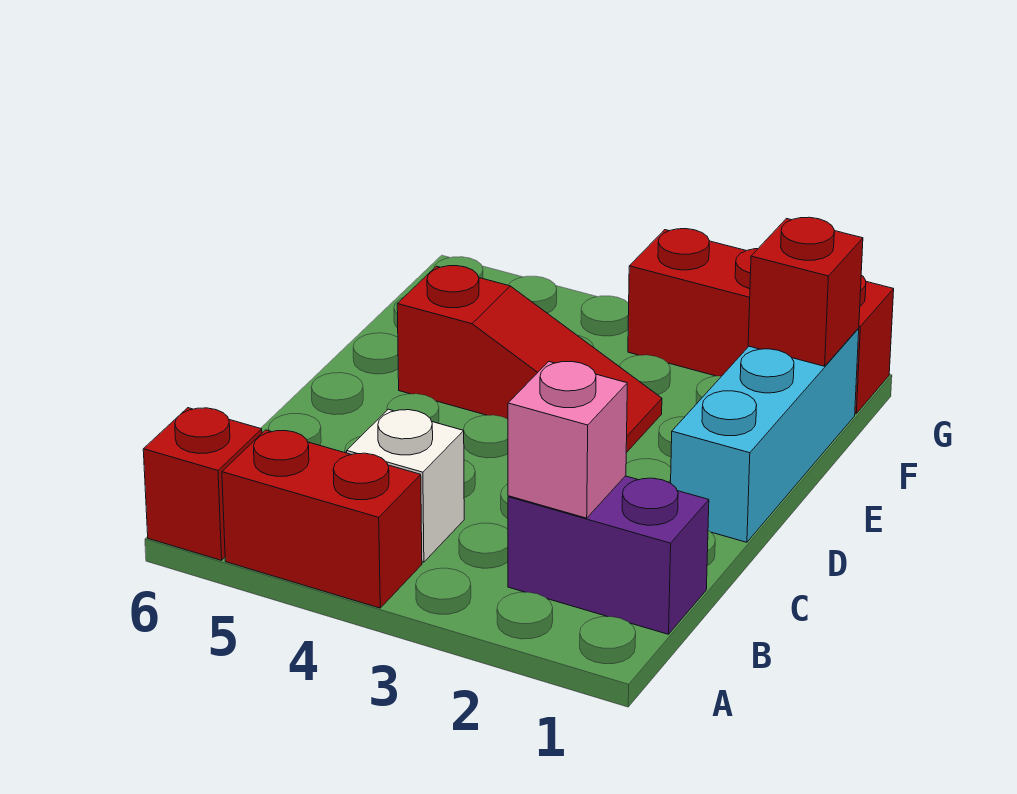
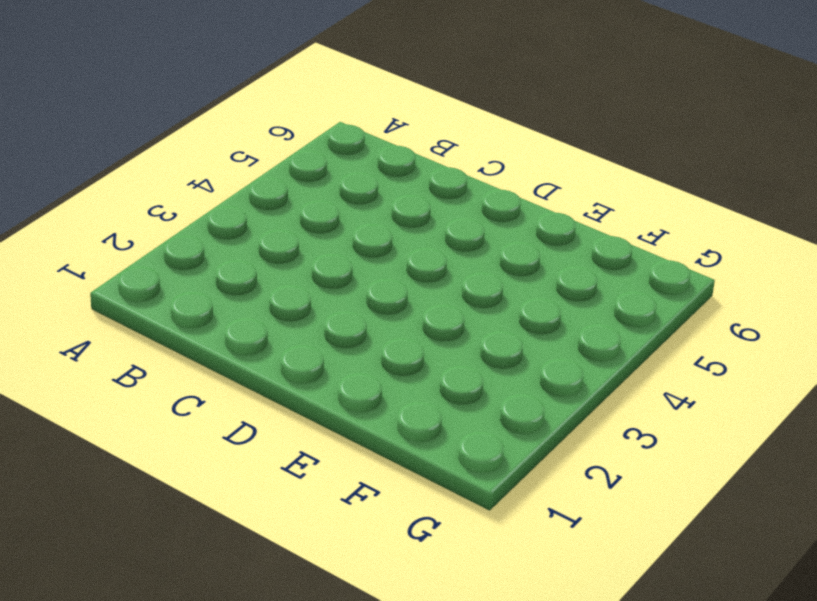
none -> red brick A4:A5 level 1
none -> red brick A6 level 1

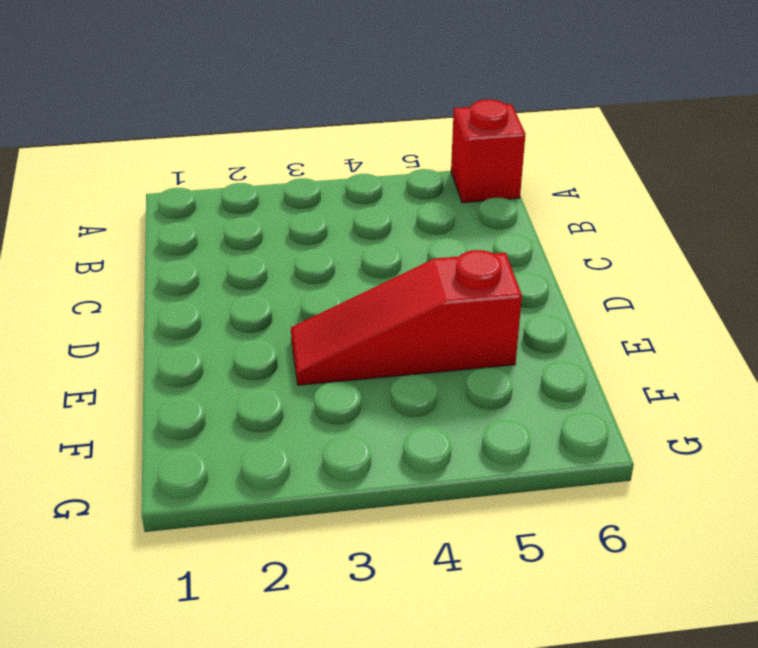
none -> red brick A4:A5 level 1
none -> purple brick B1:B2 level 1

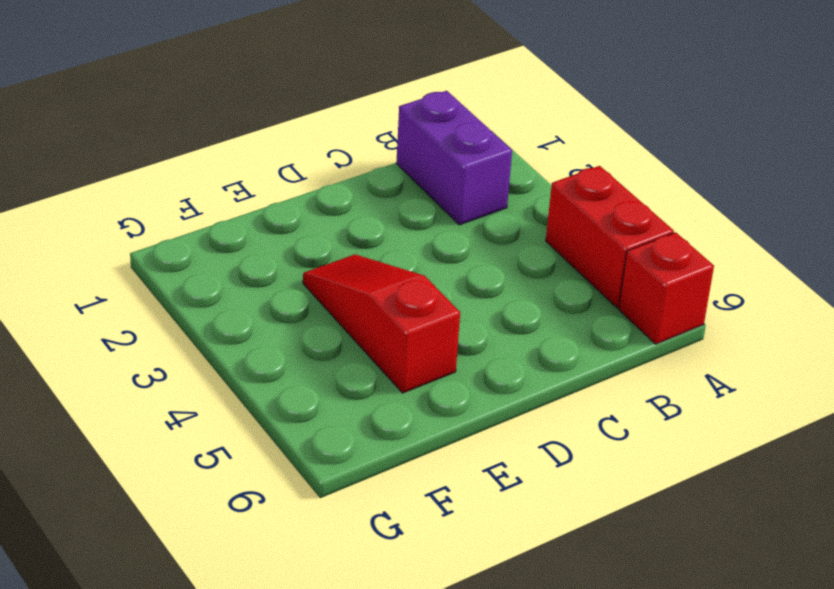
none -> white brick B4 level 1
none -> cyan brick D1:F1 level 1

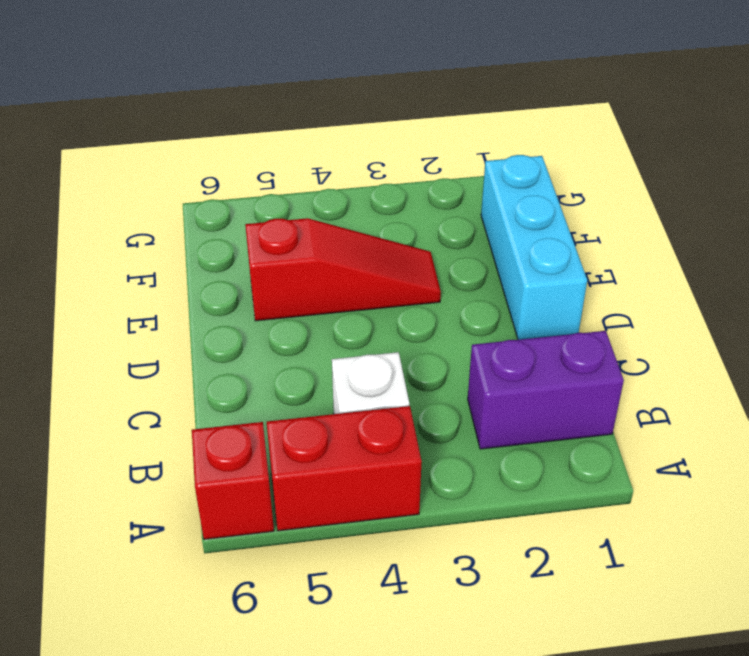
none -> red brick G1:G3 level 1
none -> pink brick B2 level 2

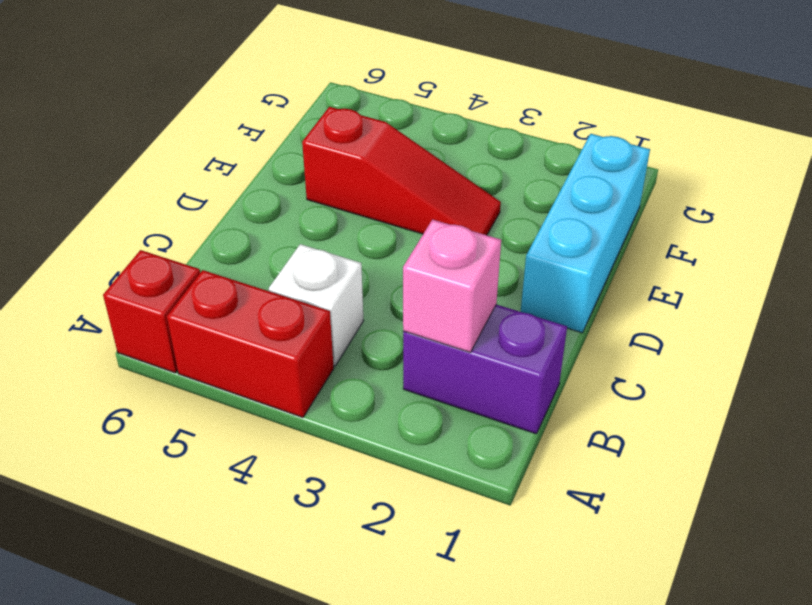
none -> red brick G1:G3 level 1
none -> red brick F1 level 2

